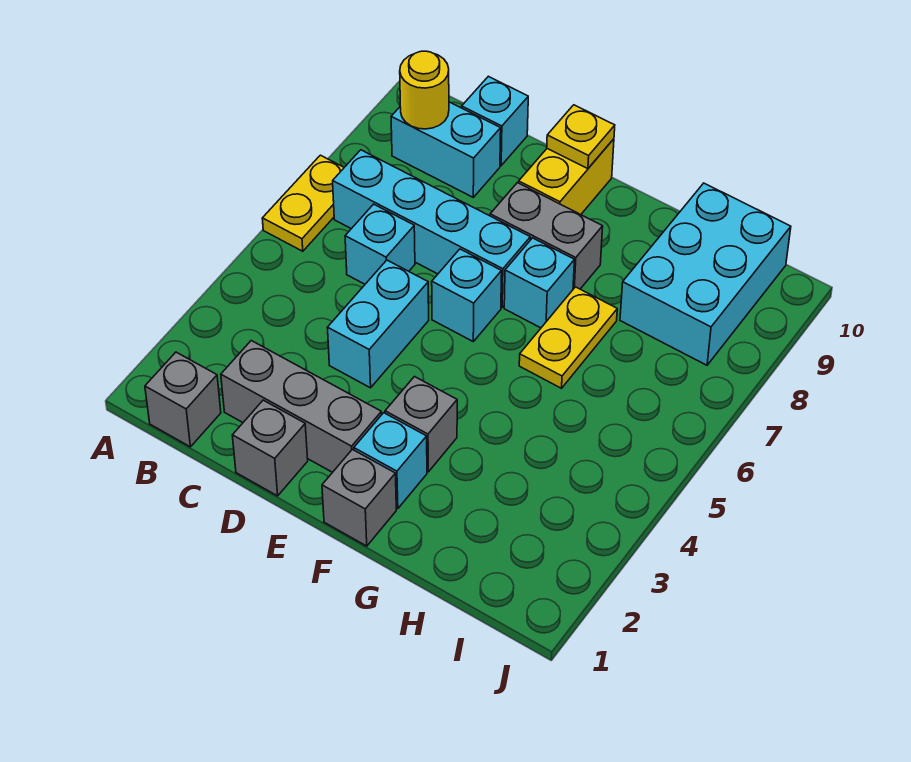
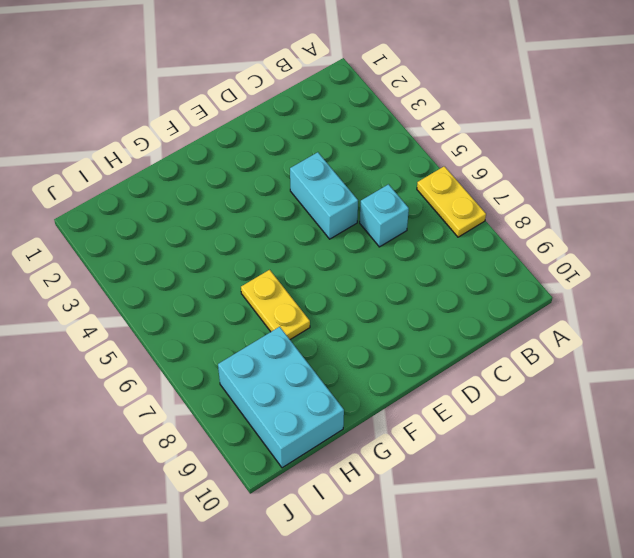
none -> grey brick B1 level 1
none -> cyan brick B7:E7 level 1
none -> cyan brick B9:C9 level 1

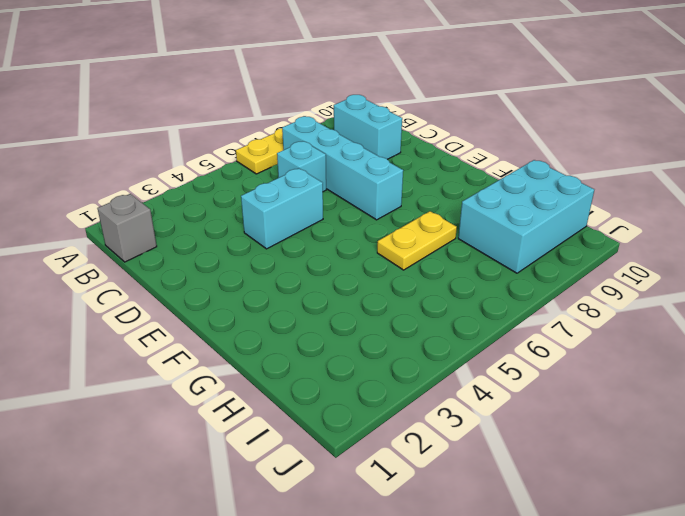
none -> grey brick C2:E2 level 1
none -> cyan brick C10 level 1
none -> grey brick D1 level 1

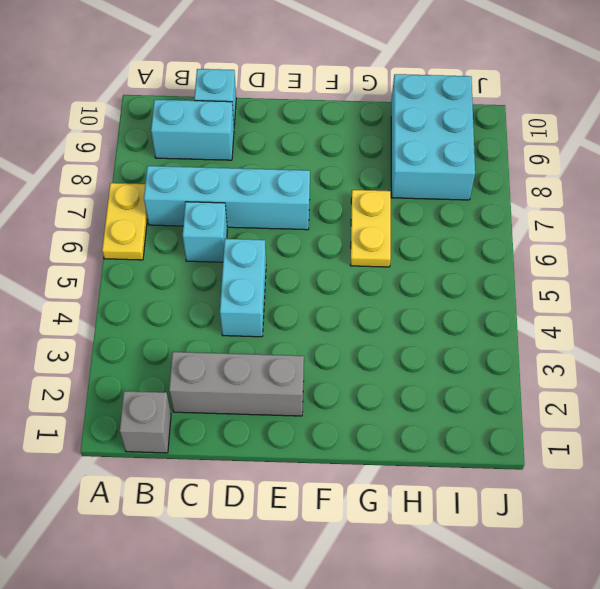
none -> grey brick D1 level 1
none -> cyan brick E6 level 1
none -> grey brick E8:F8 level 1

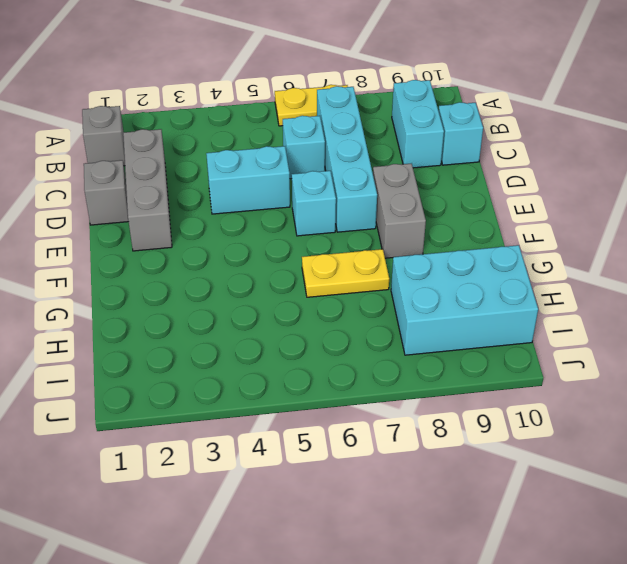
none -> yellow brick E9:E10 level 1
none -> grey brick F1 level 1
none -> cyan brick F2 level 1

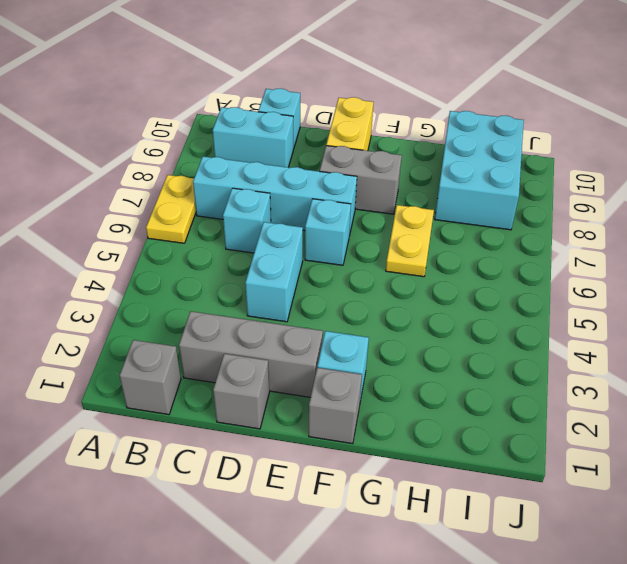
none -> grey brick F3 level 1
none -> cyan brick F7 level 1
none -> yellow round brick B9 level 2

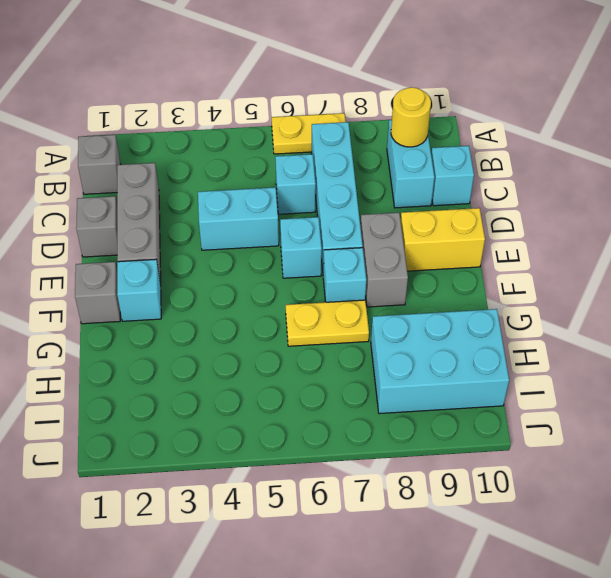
none -> grey brick F3 level 1
none -> yellow plate E10 level 2

